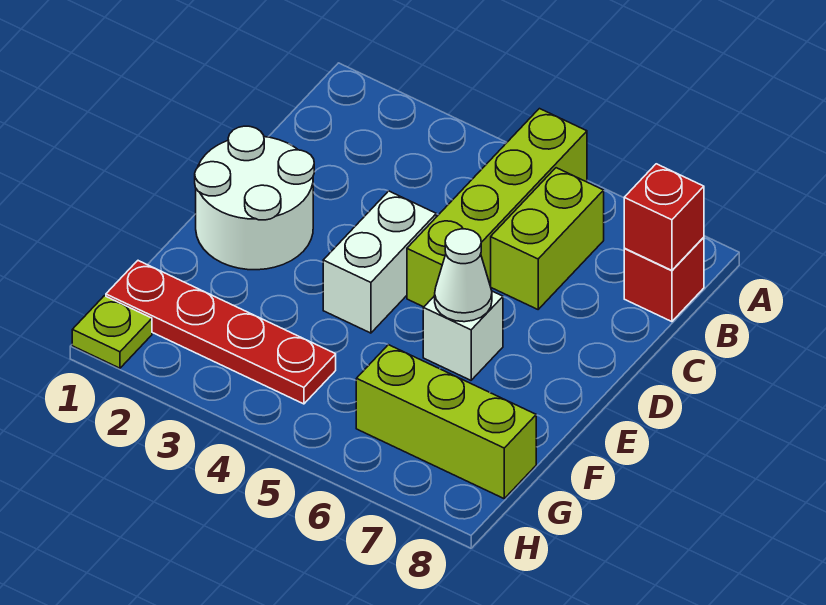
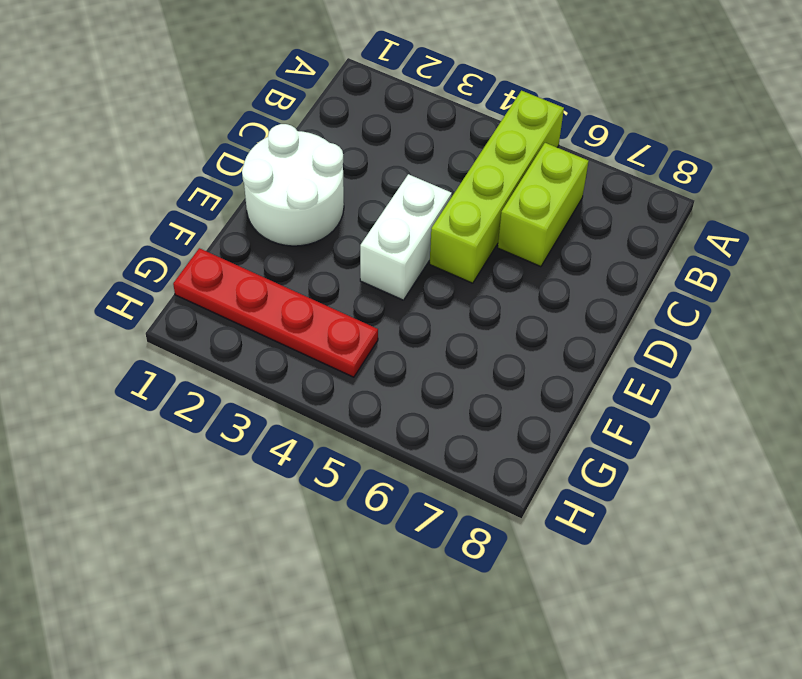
none -> red brick B8 level 1
none -> white brick E6 level 1

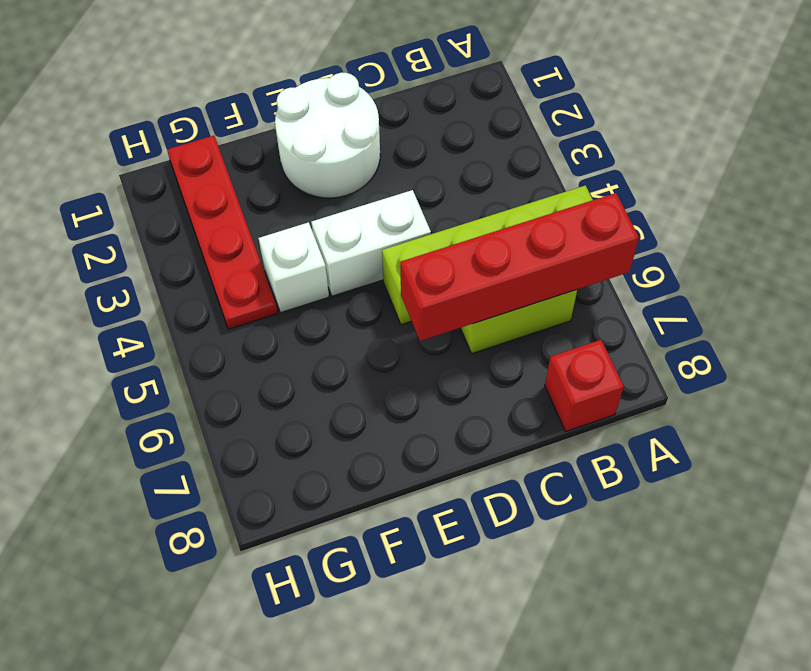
red brick A6:D6 level 2 -> none
white brick F4 level 1 -> white brick E6 level 1
none -> lime brick G6:G8 level 1
none -> lime plate H1 level 1

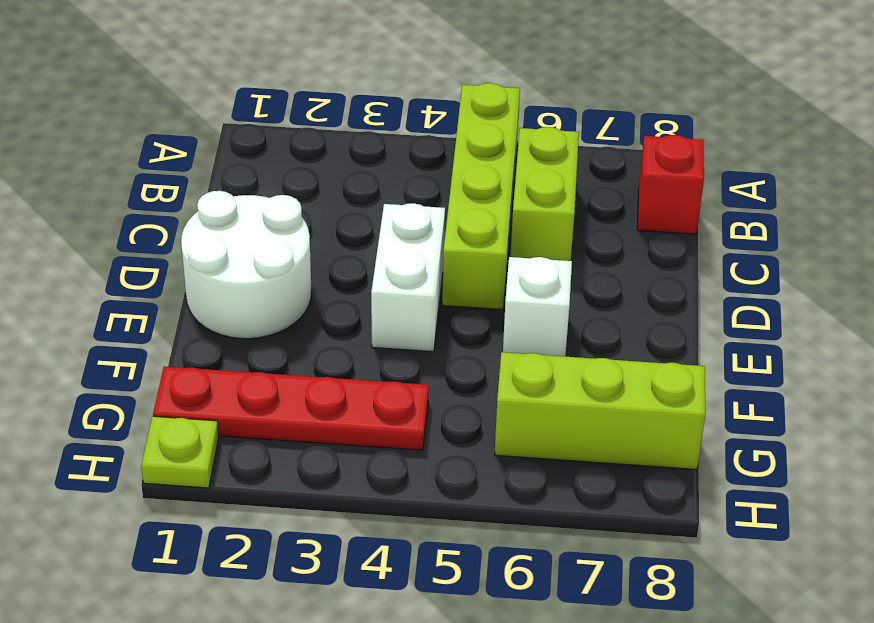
none -> red brick B8 level 2
none -> white cone E6 level 2

